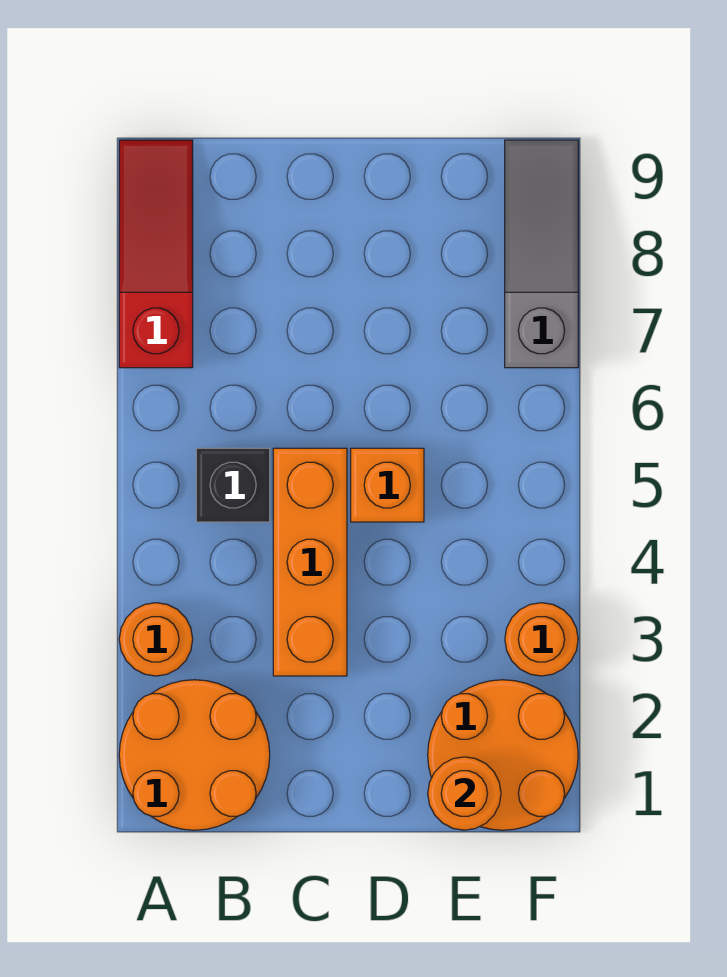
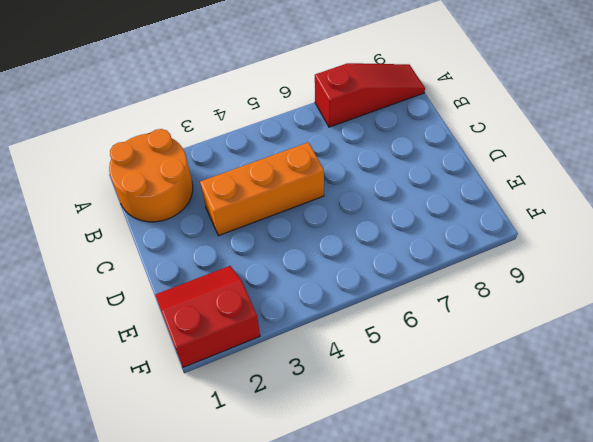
red slope E1:F2 level 1 top F -> orange round brick E1:F2 level 1
none -> orange round brick A3 level 1
none -> black brick B5 level 1

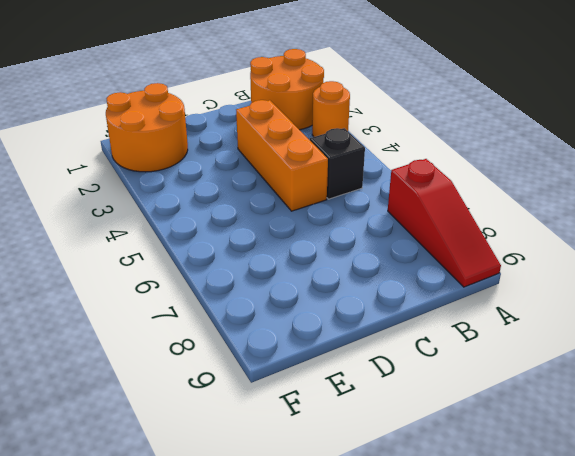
none -> orange brick D5 level 1
none -> orange round brick F3 level 1

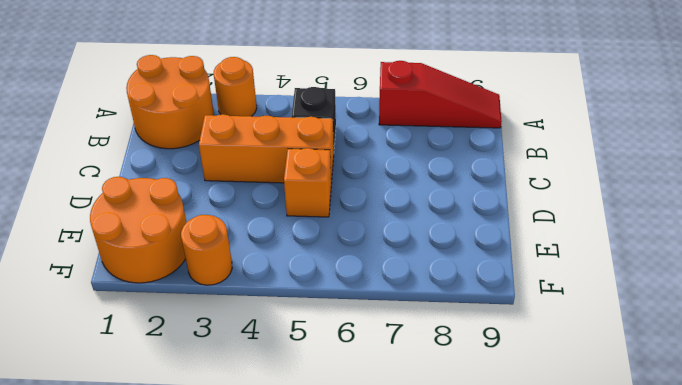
none -> grey slope F7:F9 level 1 top 7
none -> orange round brick E1 level 2

